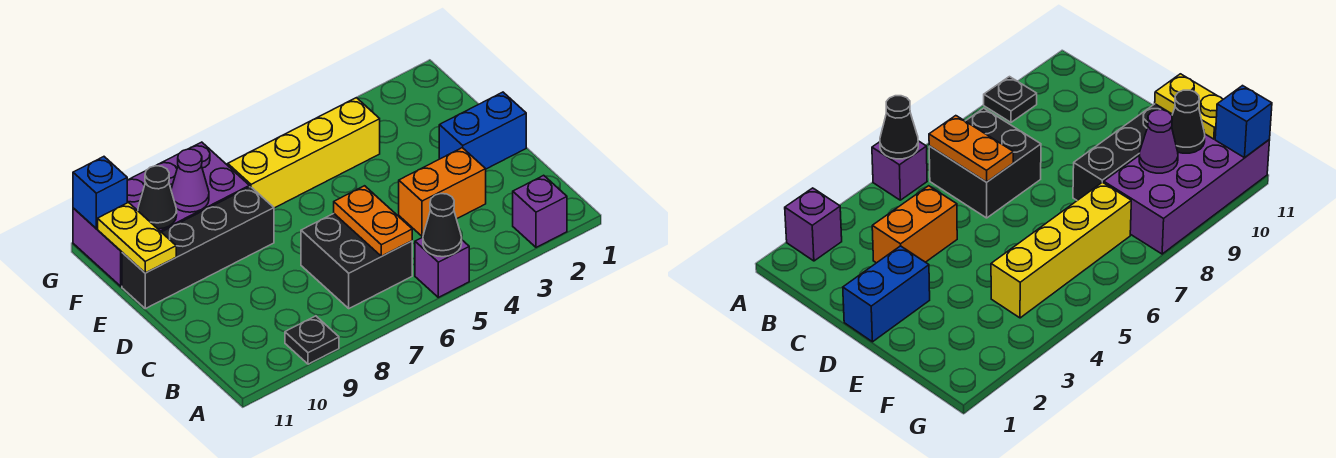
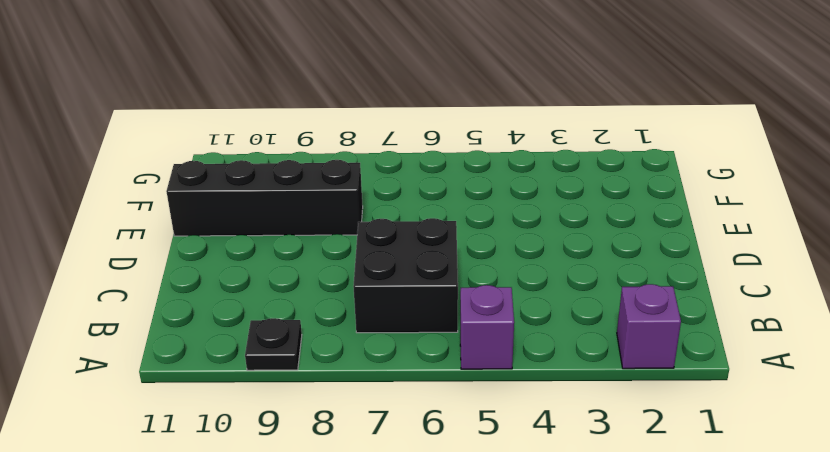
none -> orange brick C3:C4 level 1
none -> blue brick D1:D2 level 1
none -> yellow brick F4:F7 level 1

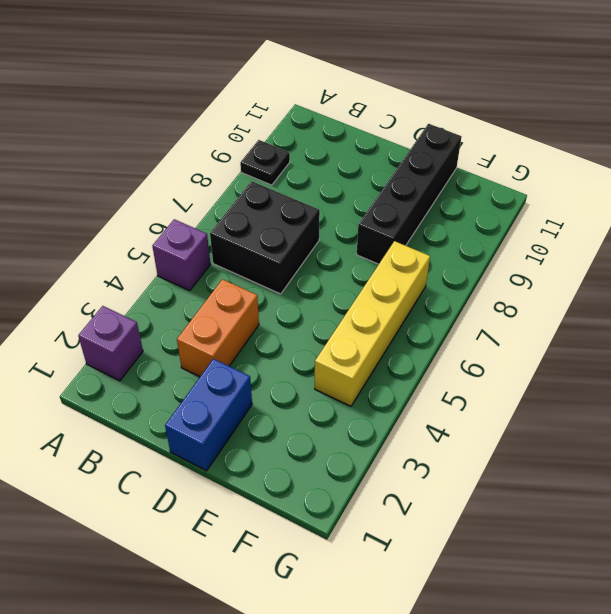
none -> purple brick F8:G11 level 1
none -> black cone A5 level 2
none -> orange plate B6:C6 level 2

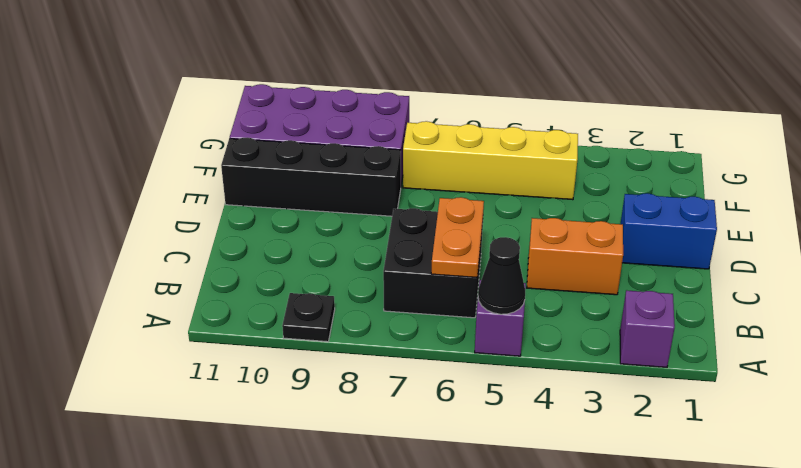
none -> yellow plate E11:F11 level 2
none -> purple cone F9 level 2
none -> black cone F10 level 2

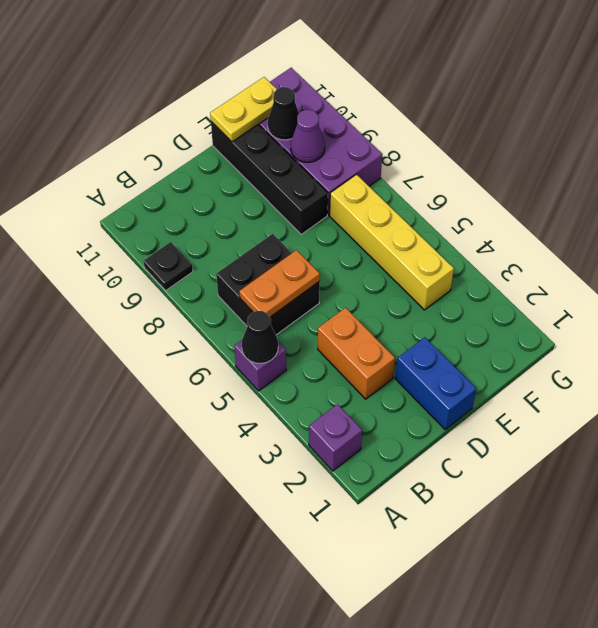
none -> blue brick G11 level 2

